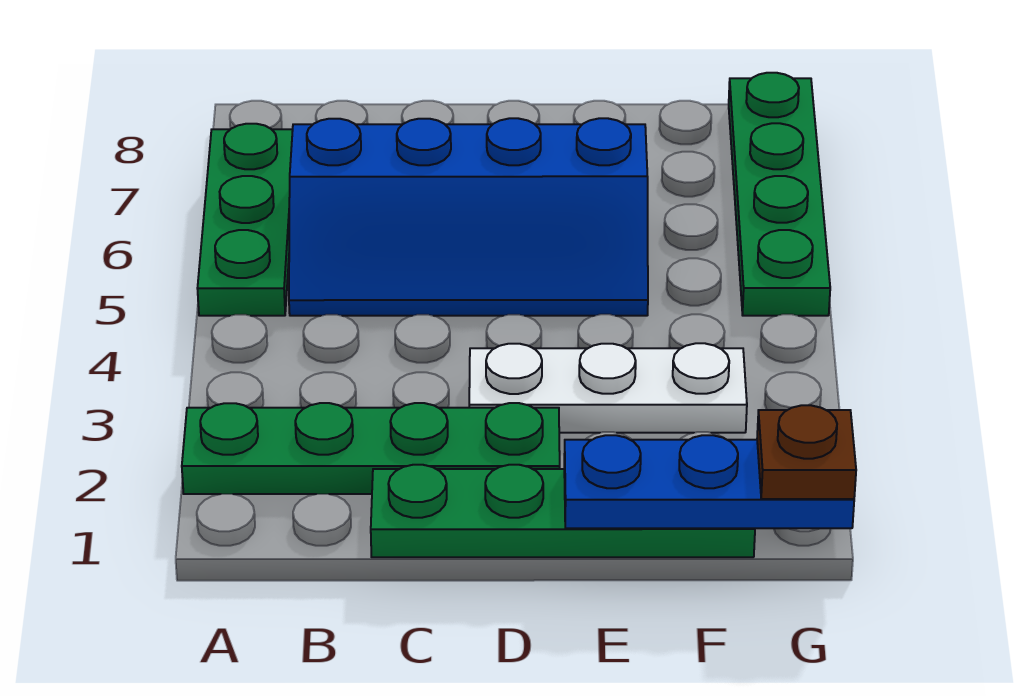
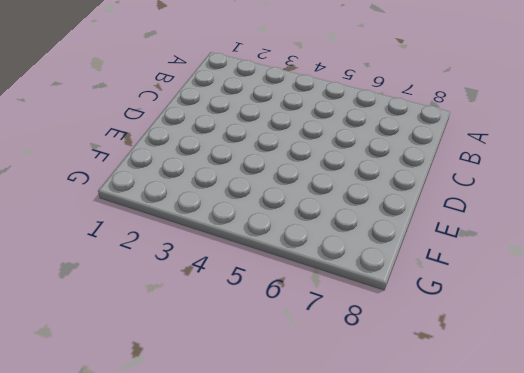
none -> green plate A2:D2 level 1
none -> green plate A5:A7 level 1

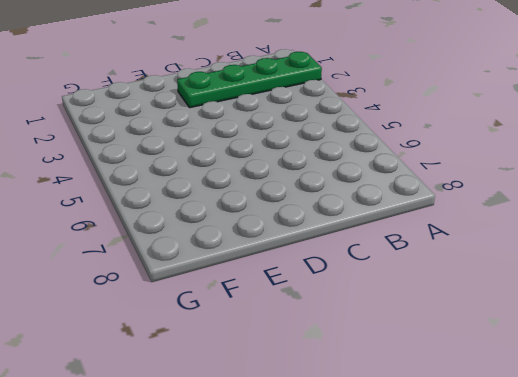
none -> green plate A5:A7 level 1
none -> blue slope B5:E6 level 1 top 6

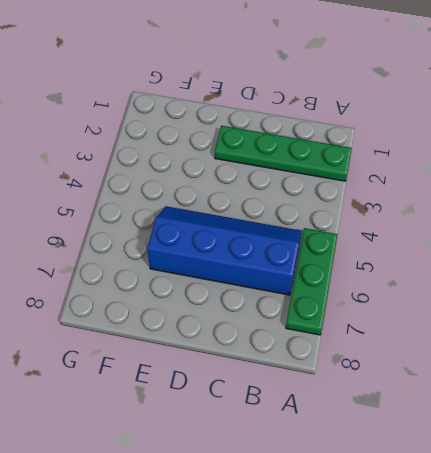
none -> green plate C1:F1 level 1
none -> white plate D3:F3 level 1

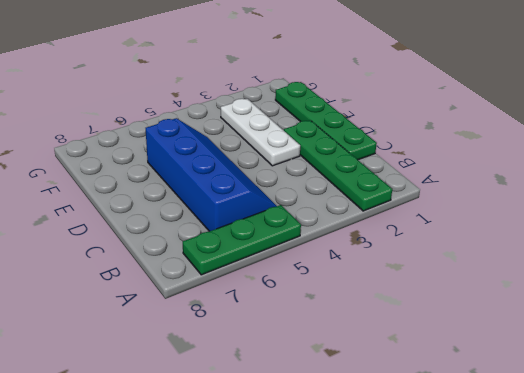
none -> green plate G5:G8 level 1
none -> blue plate E1:G1 level 2

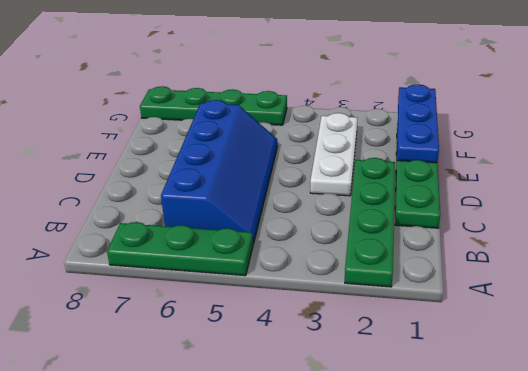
none -> brown plate G1 level 3

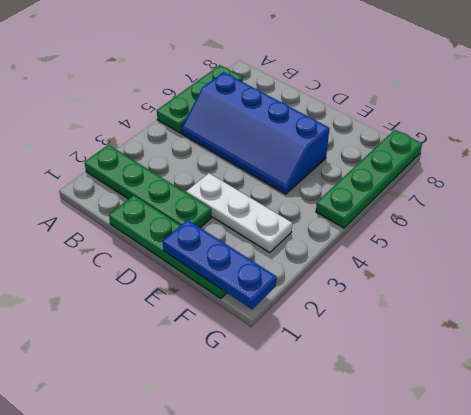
none -> brown plate G1 level 3

